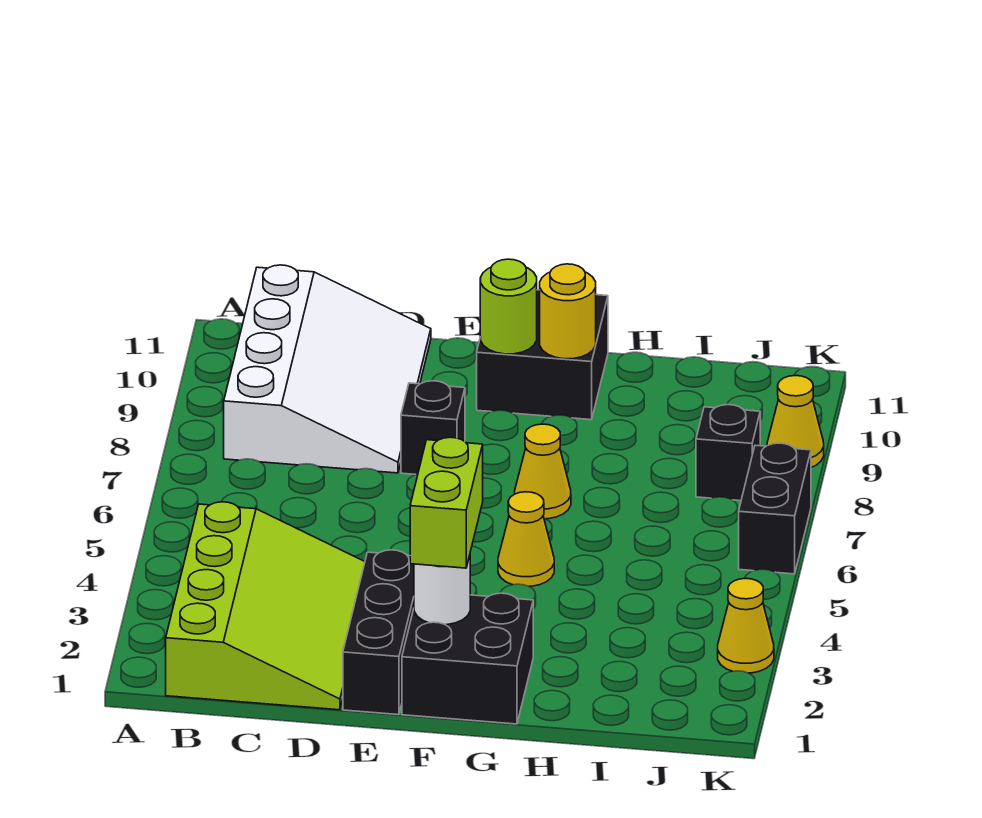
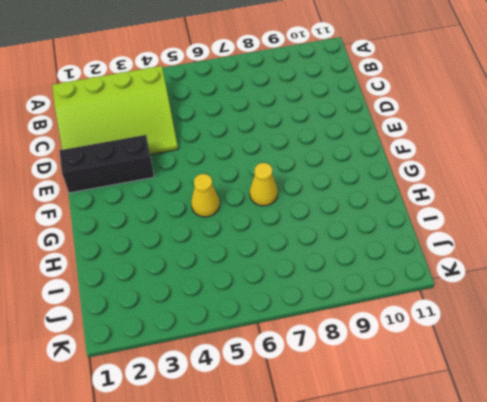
none -> white slope B8:D11 level 1 top B
none -> black brick E8 level 1
none -> black brick F1:G2 level 1

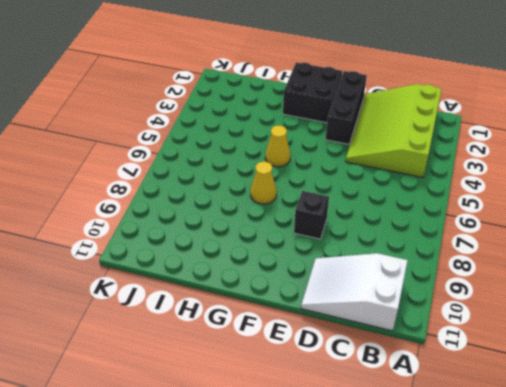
white slope B10:D11 level 1 top B -> white slope B8:D11 level 1 top B
none -> black brick F10:G11 level 1
none -> black brick J8 level 1
none -> yellow cone K3 level 1

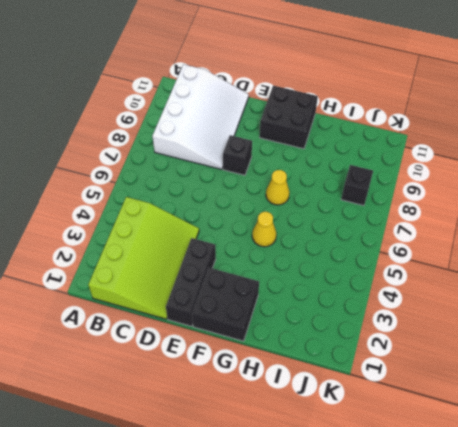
none -> yellow cone K3 level 1
none -> black brick K6:K7 level 1
none -> yellow cone K9 level 1

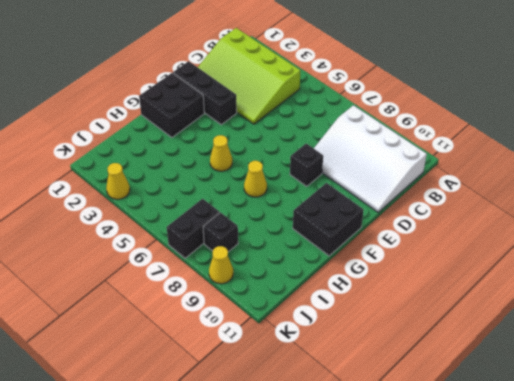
black brick J7:K7 level 1 -> black brick K6:K7 level 1
none -> white round brick F2 level 2
none -> lime round brick F10 level 2
none -> yellow round brick G10 level 2

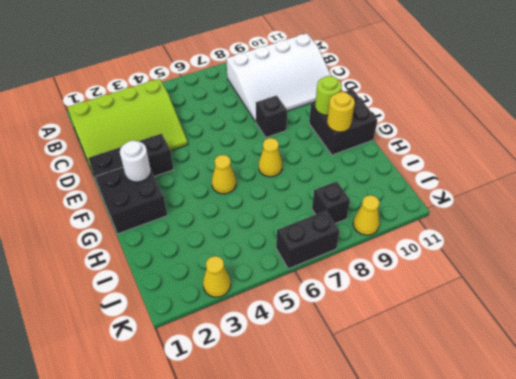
none -> lime brick F2:F3 level 3

